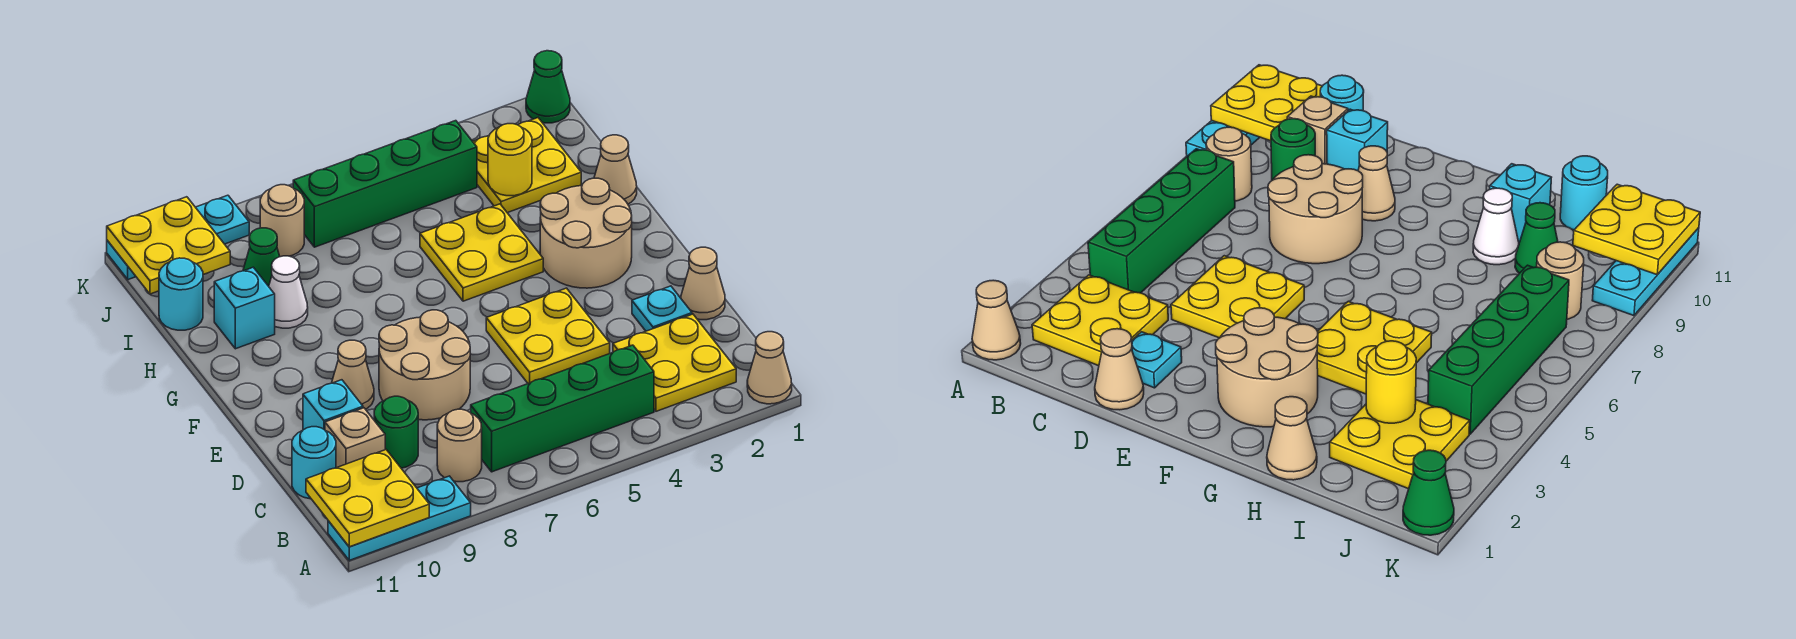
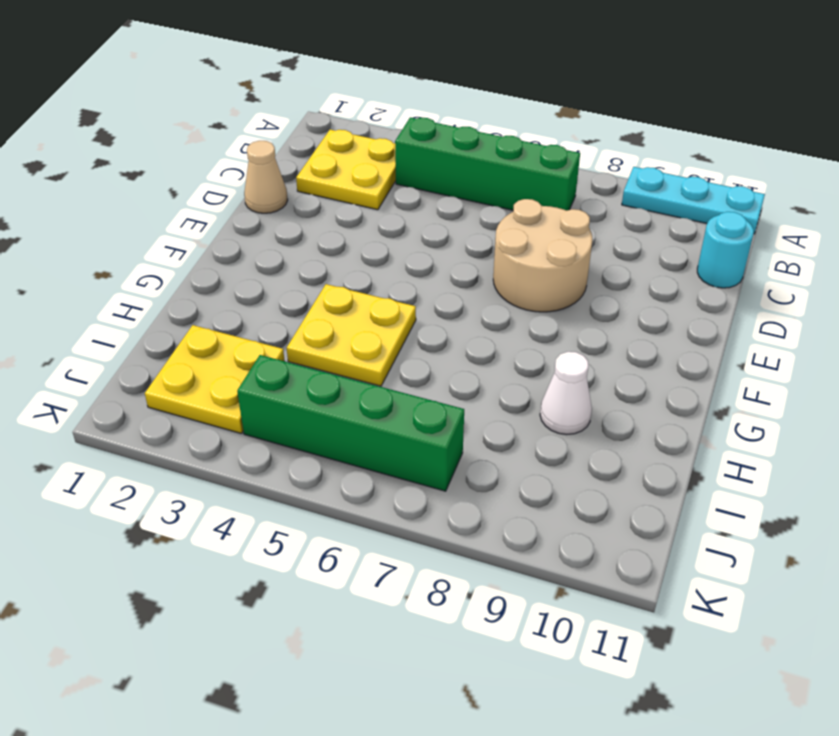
none -> tan cone A1 level 1
none -> tan round brick B8 level 1
none -> green round brick C9 level 1

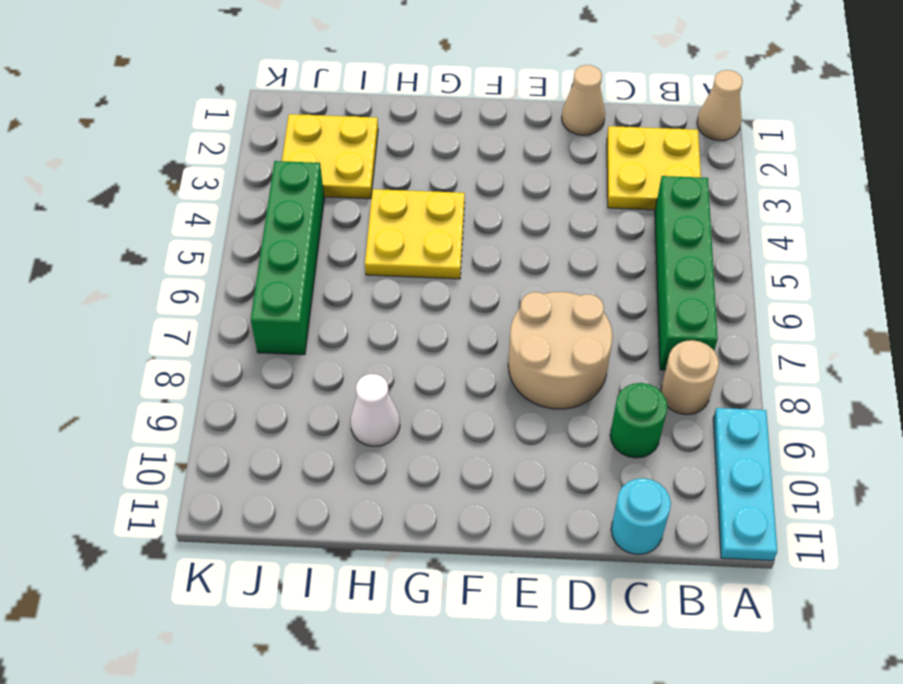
none -> tan brick C10 level 1
none -> cyan plate D2 level 1
none -> yellow plate D4:E5 level 1

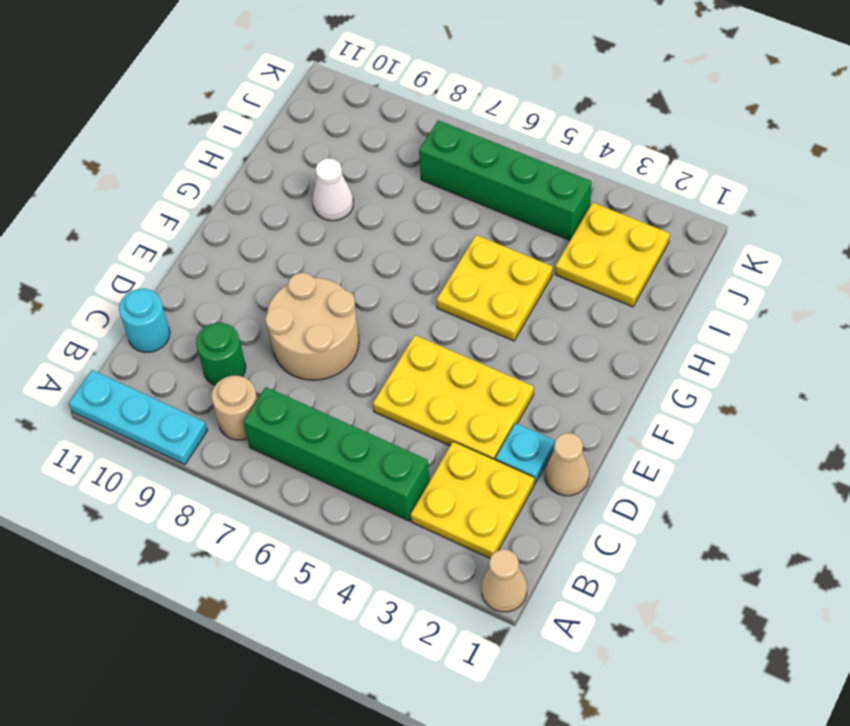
yellow plate D3:E5 level 1 -> yellow plate D4:E5 level 1
none -> tan brick C10 level 1
none -> cyan brick D10 level 1
none -> tan cone E9 level 1

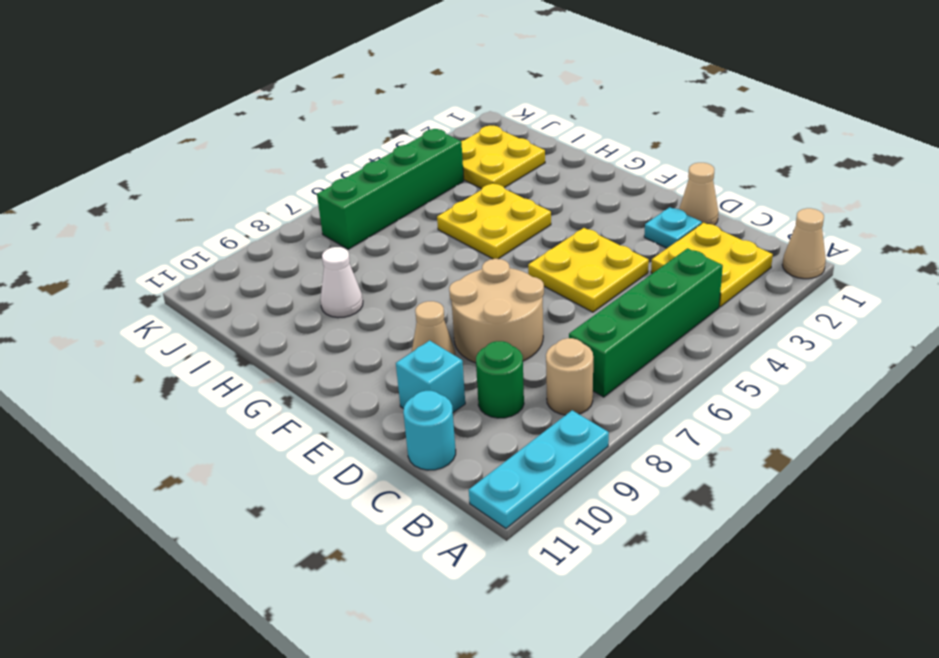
none -> tan brick C10 level 1
none -> tan round brick F2:G3 level 1
none -> tan cone H1 level 1

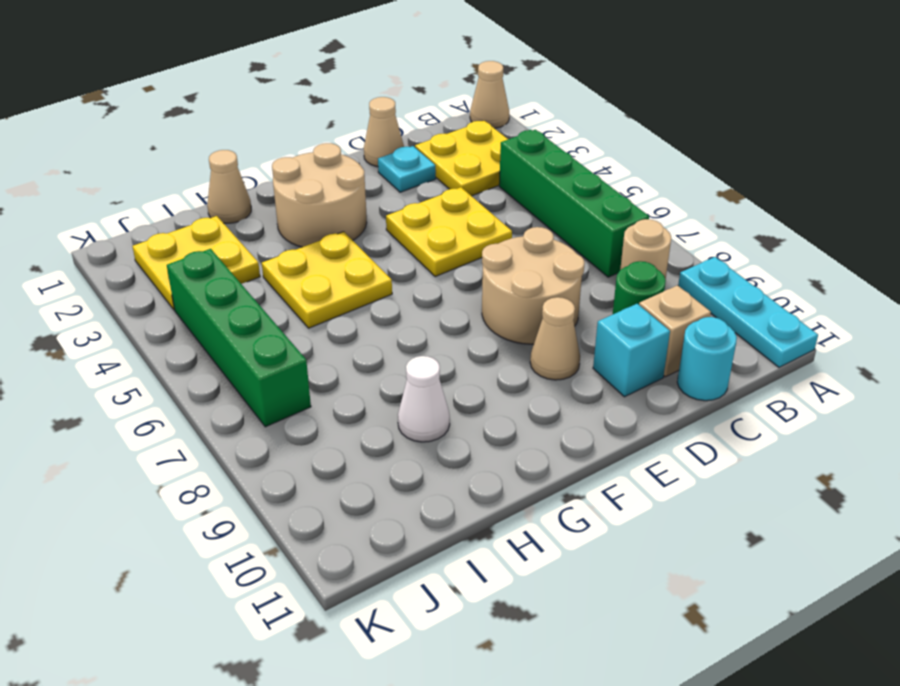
none -> cyan brick H10 level 1
none -> green cone I9 level 1
none -> cyan round brick I11 level 1

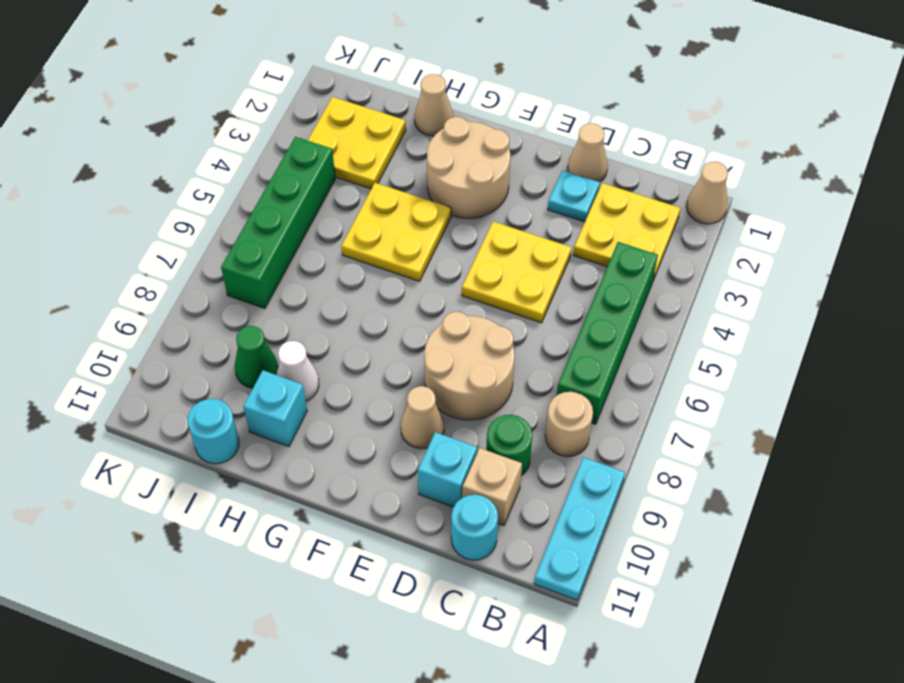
none -> tan round brick J8 level 1
none -> green cone K1 level 1
none -> cyan plate K9:K11 level 1

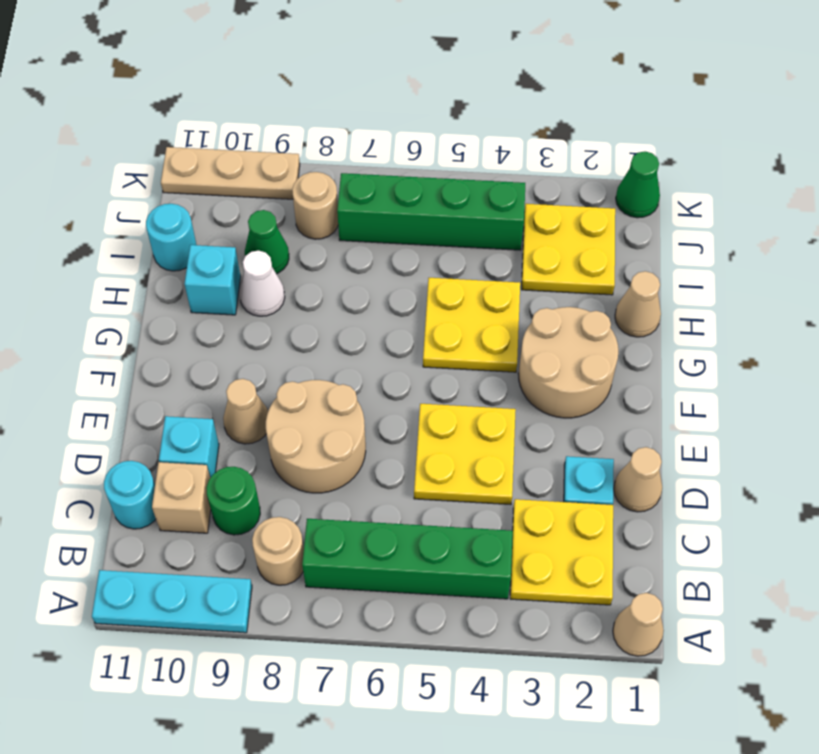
tan plate K9:K11 level 1 -> cyan plate K9:K11 level 1
none -> yellow plate A10:B11 level 2
none -> yellow round brick I3 level 2
none -> yellow plate J10:K11 level 2

